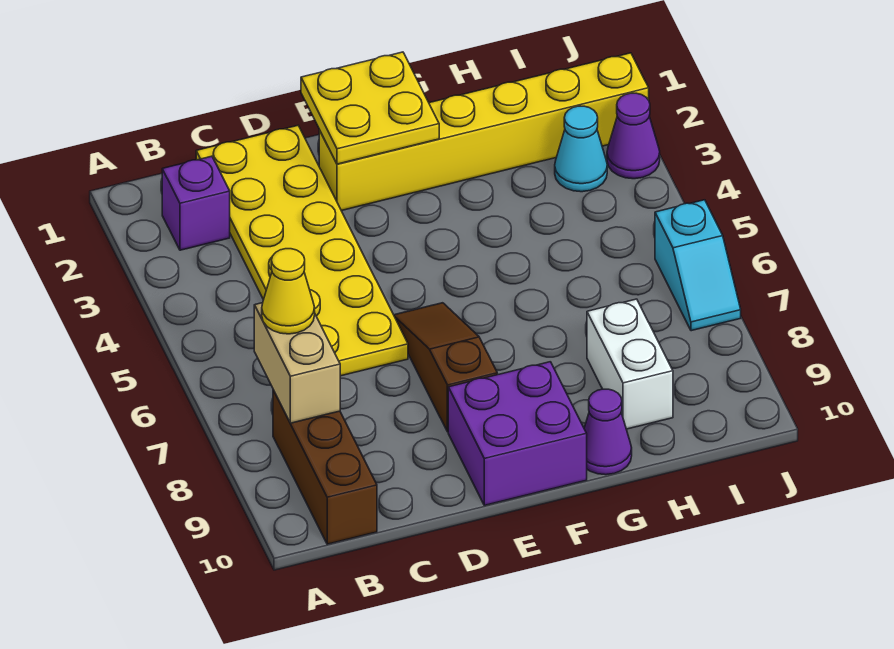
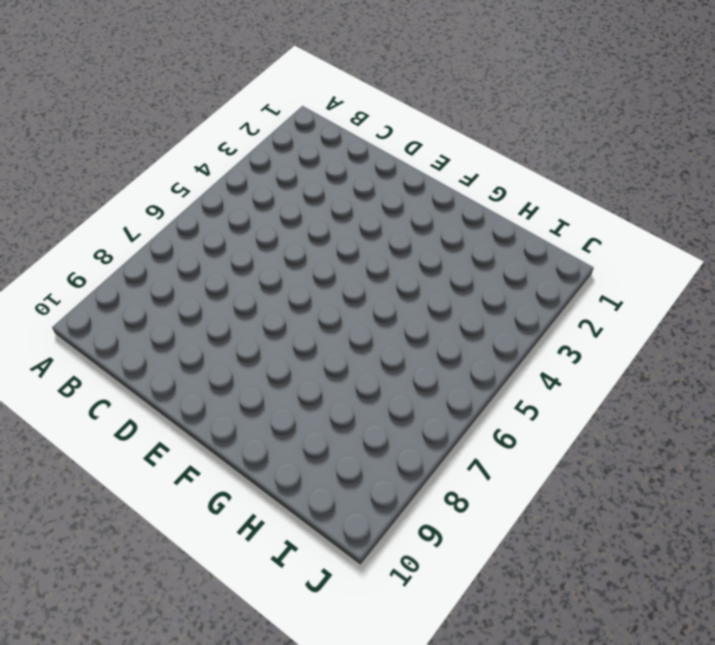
none -> purple brick B2 level 1
none -> brown brick B8:B10 level 1
none -> yellow plate C1:D6 level 1

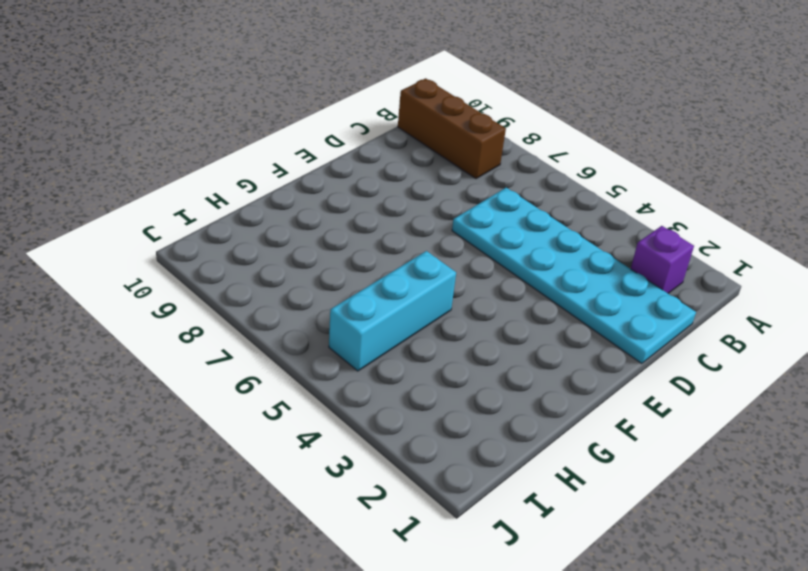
cyan plate C1:D6 level 1 -> yellow plate C1:D6 level 1
cyan brick G5:I5 level 1 -> none
none -> yellow brick E2:J2 level 1
none -> brown slope E6:E8 level 1 top 8
none -> purple brick E9:F10 level 1

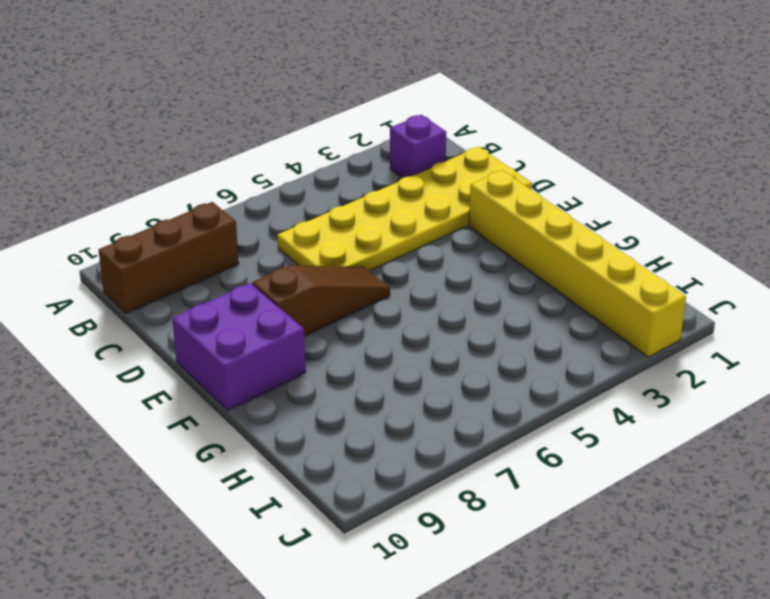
none -> purple cone G10 level 1
none -> white brick H8:H9 level 1
none -> cyan cone I3 level 1

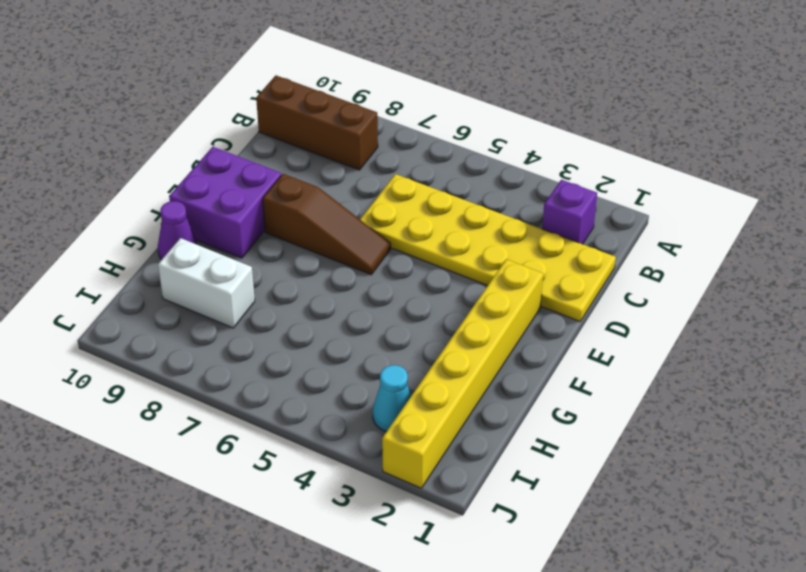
none -> purple cone J3 level 1
none -> cyan slope J6:J7 level 1 top 6
none -> tan brick B7:B8 level 2

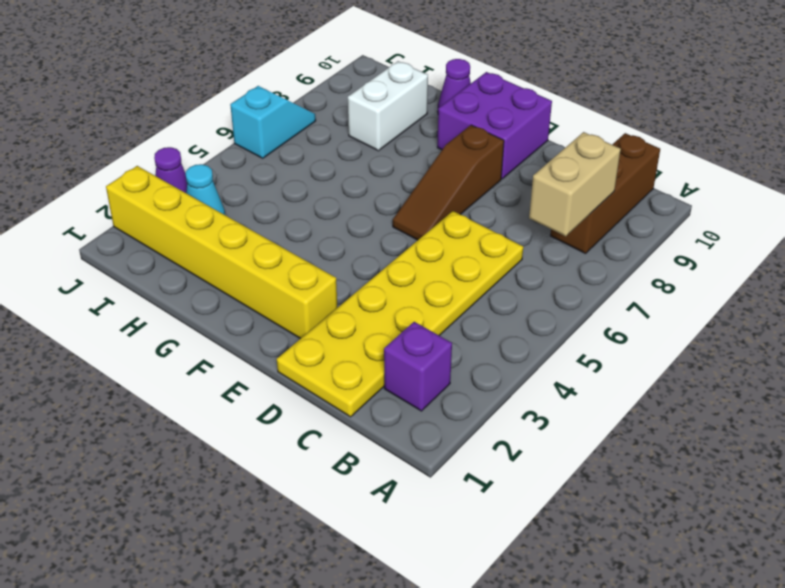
none -> yellow plate E1:F2 level 2
none -> yellow cone B7 level 3

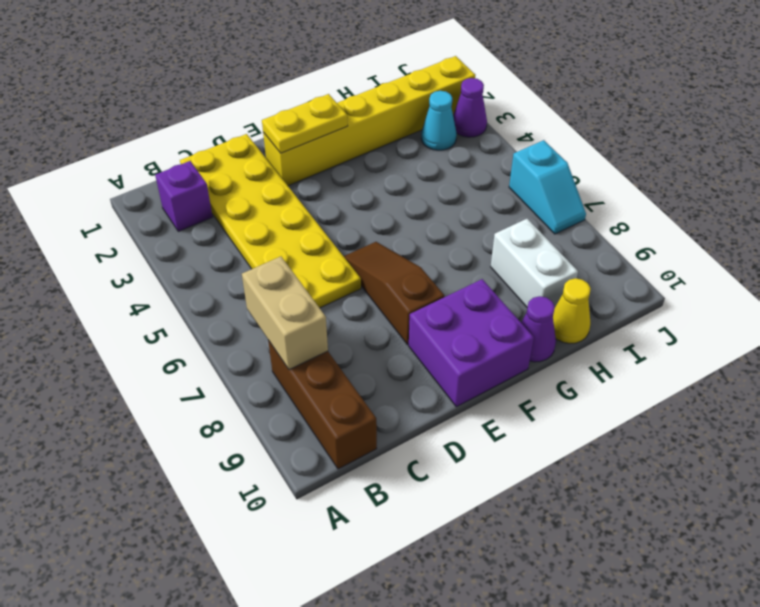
yellow plate E2:F2 level 2 -> yellow plate E1:F2 level 2
yellow cone H10 level 1 -> yellow cone B7 level 3

